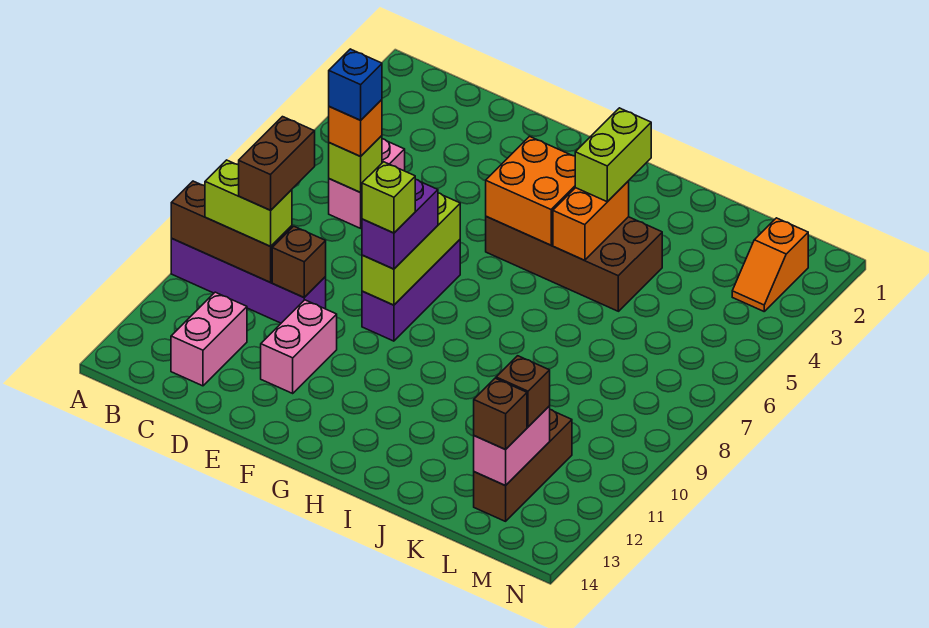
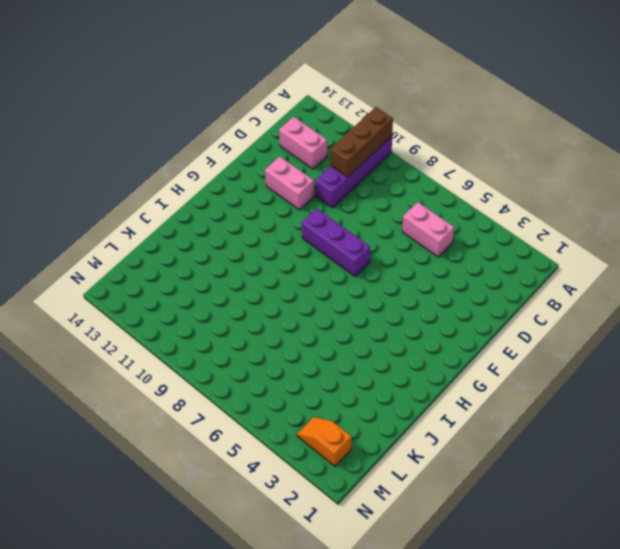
none -> brown brick G4:J5 level 1
none -> brown brick L11:L13 level 1
none -> lime brick C6 level 2

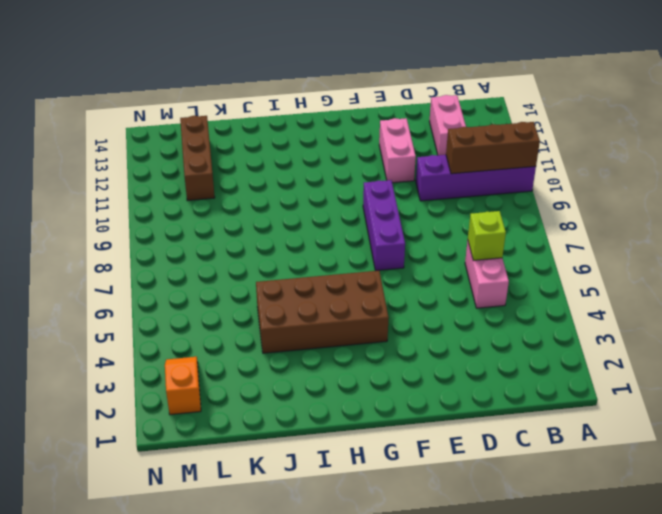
none -> brown brick D10 level 2
none -> lime brick F7:F9 level 2
none -> orange brick G4:H5 level 2

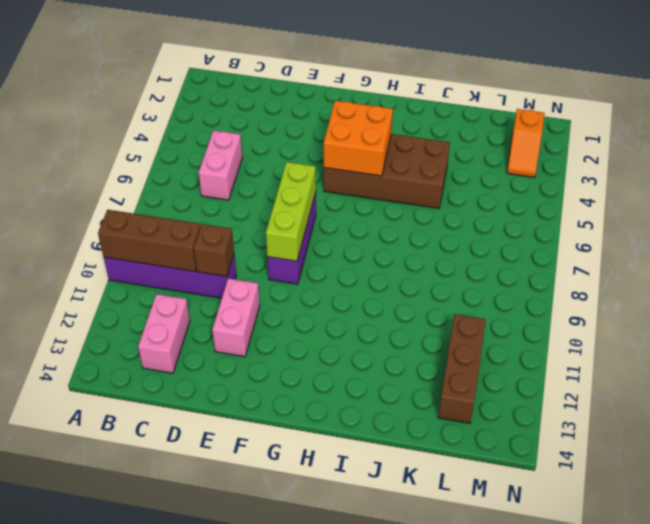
none -> lime brick C6 level 2
none -> orange brick I4:I5 level 2
none -> pink brick L12:L13 level 2

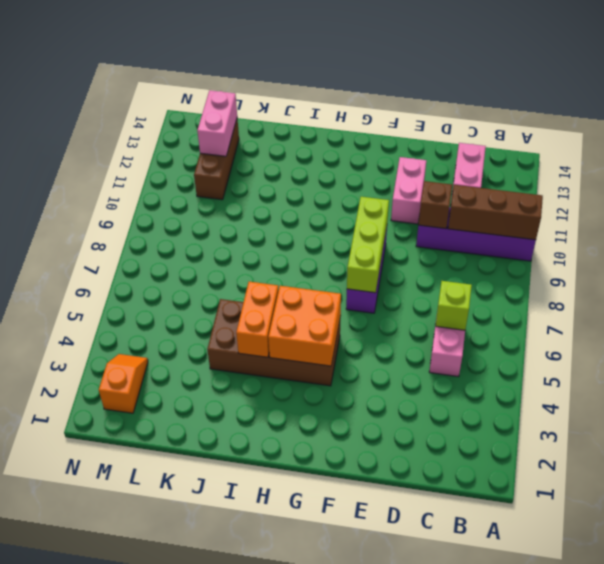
none -> lime brick B10:C10 level 3
none -> orange brick C6 level 3
none -> purple brick F8:F9 level 3

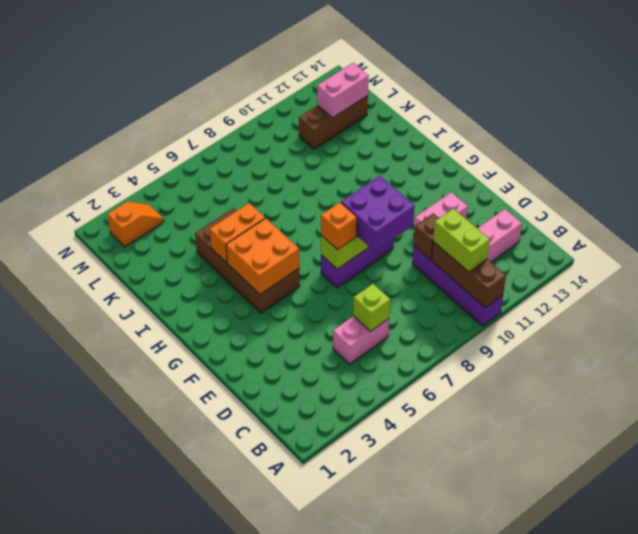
purple brick E8:F9 level 3 -> purple brick F8:F9 level 3
orange brick F7 level 3 -> orange brick C6 level 3
none -> lime brick I3:I4 level 3
none -> brown brick L12 level 3
none -> brown brick L13 level 3

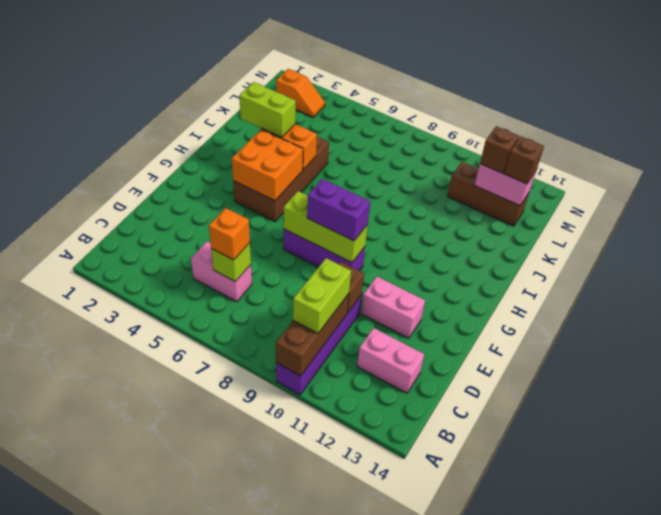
none -> blue brick C6 level 4
none -> brown brick C9:C10 level 4
none -> lime brick F9 level 4

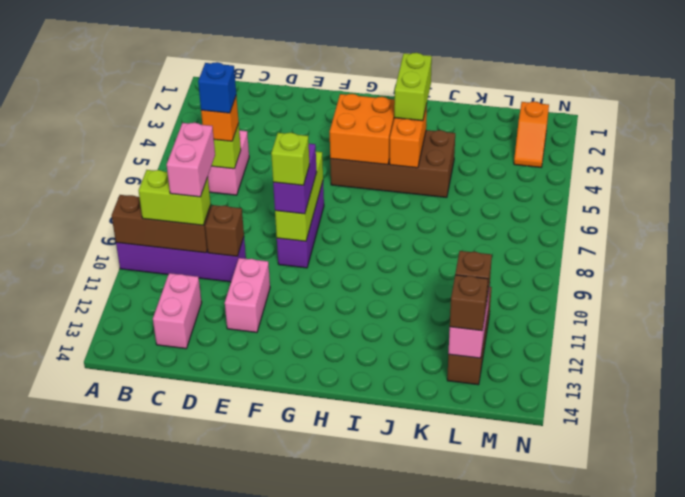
pink brick C9:C10 level 4 -> brown brick C9:C10 level 4

